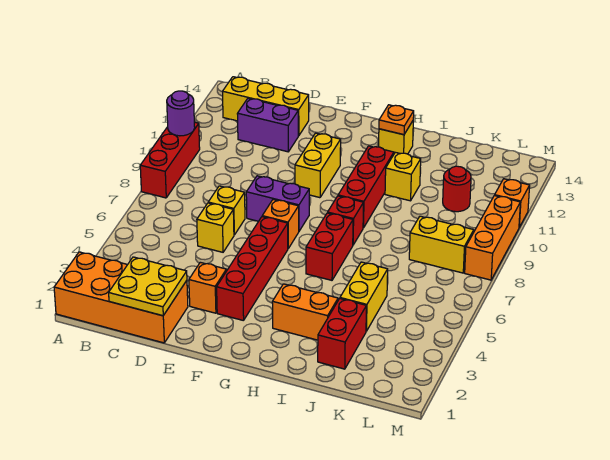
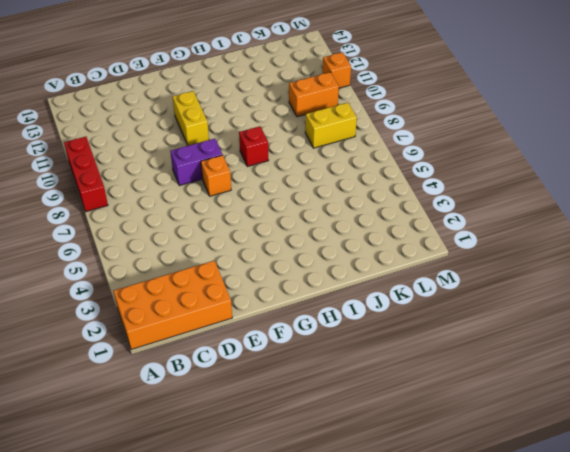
orange brick K10:L10 level 1 -> orange brick H3:I3 level 1
none -> yellow brick B13:D13 level 1
none -> purple brick C12:D12 level 1
none -> yellow brick D6 level 1

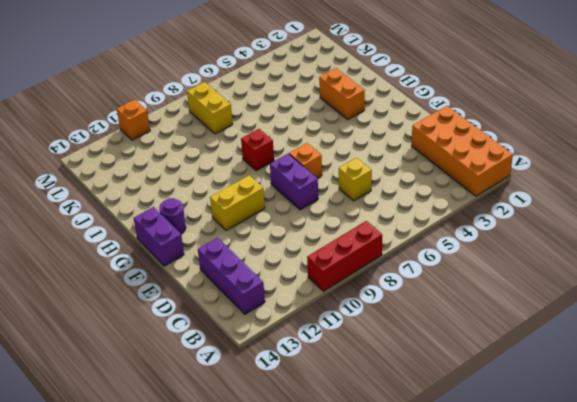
purple brick B13:D13 level 1 -> yellow brick B13:D13 level 1
purple brick F14:G14 level 1 -> purple brick C12:D12 level 1
purple round brick G13 level 1 -> purple round brick A10 level 2
none -> yellow brick D7 level 1
none -> orange brick E3 level 1
none -> red brick F3:F6 level 1

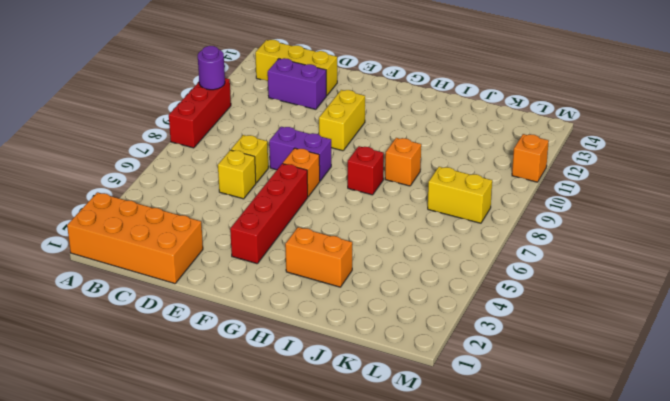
orange brick I9 level 1 -> orange brick E3 level 1
none -> red brick H6:H7 level 1
none -> red brick H9:H11 level 1
none -> yellow brick H13 level 1

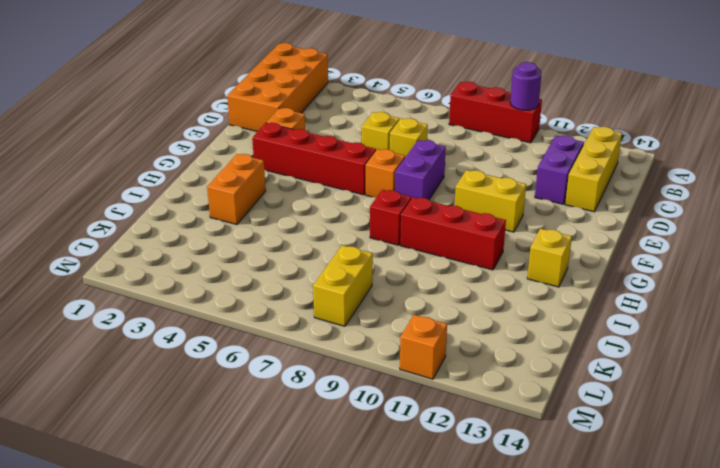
none -> red brick H6:H7 level 1
none -> yellow brick I11 level 1
none -> red brick J2:J3 level 1

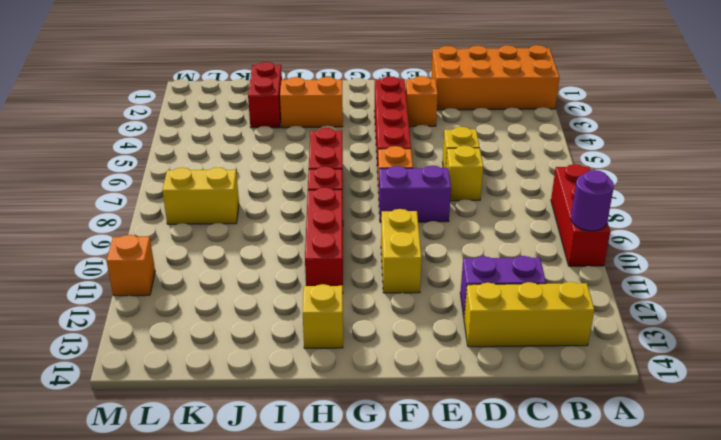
none -> yellow brick I11 level 1
none -> yellow brick J4:J5 level 1
none -> red round brick K11 level 1

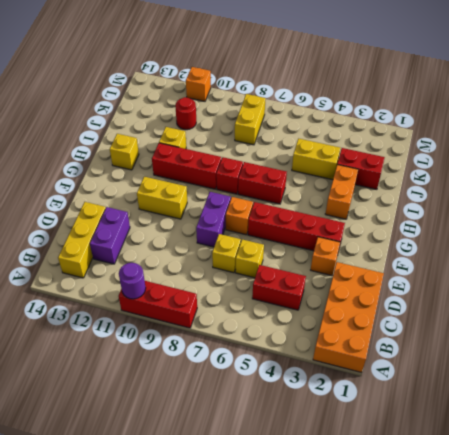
red brick C4:C5 level 1 -> none
none -> orange brick M8:M10 level 1
none -> yellow plate C1:D2 level 2
none -> orange plate H13 level 2

